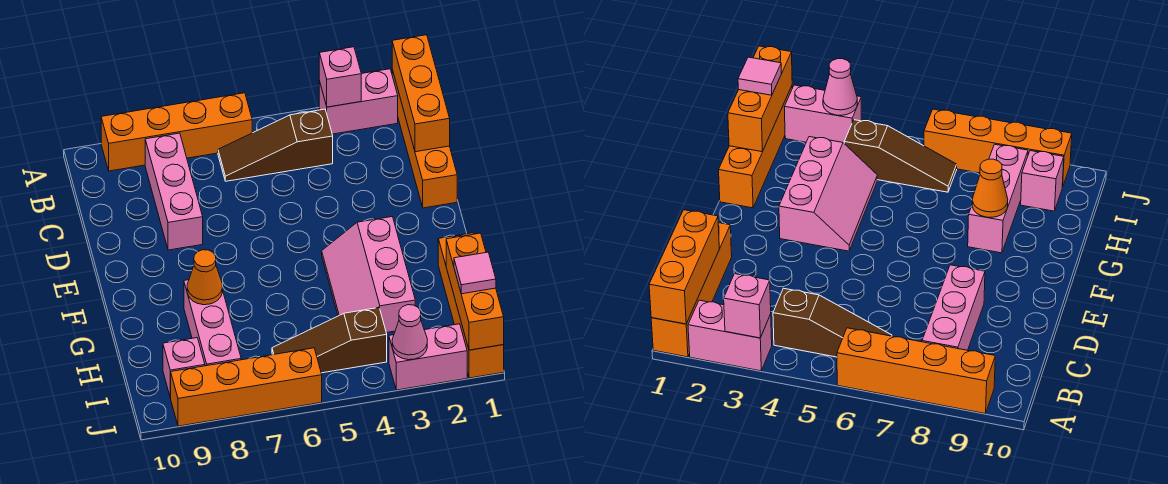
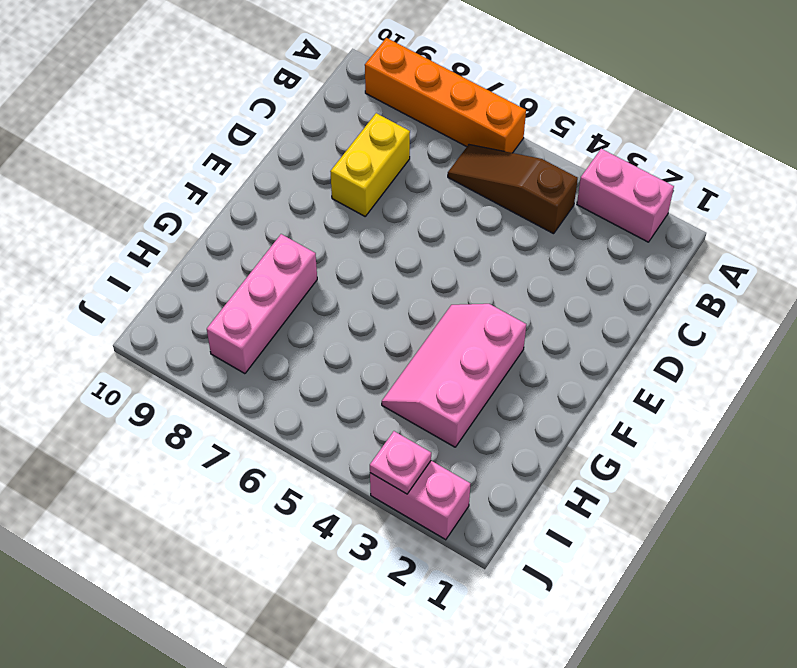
yellow brick C8:D8 level 1 -> pink brick B8:D8 level 1
pink plate J3 level 2 -> pink cone J3 level 2
none -> orange brick A1:D1 level 1
none -> orange brick G1:J1 level 1
none -> brown slope I4:I6 level 1 top 4

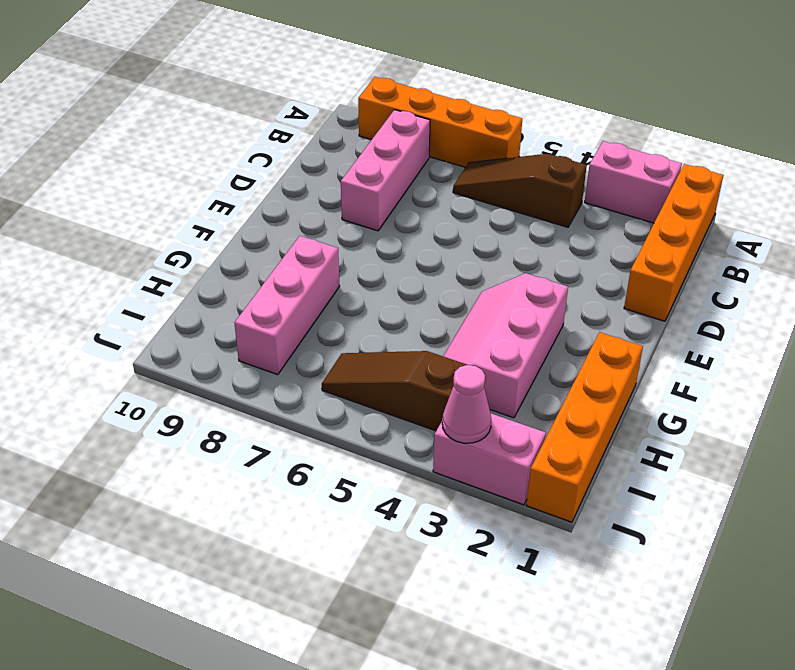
none -> pink brick I9 level 1
none -> orange brick J6:J9 level 1
none -> orange brick A1:C1 level 2

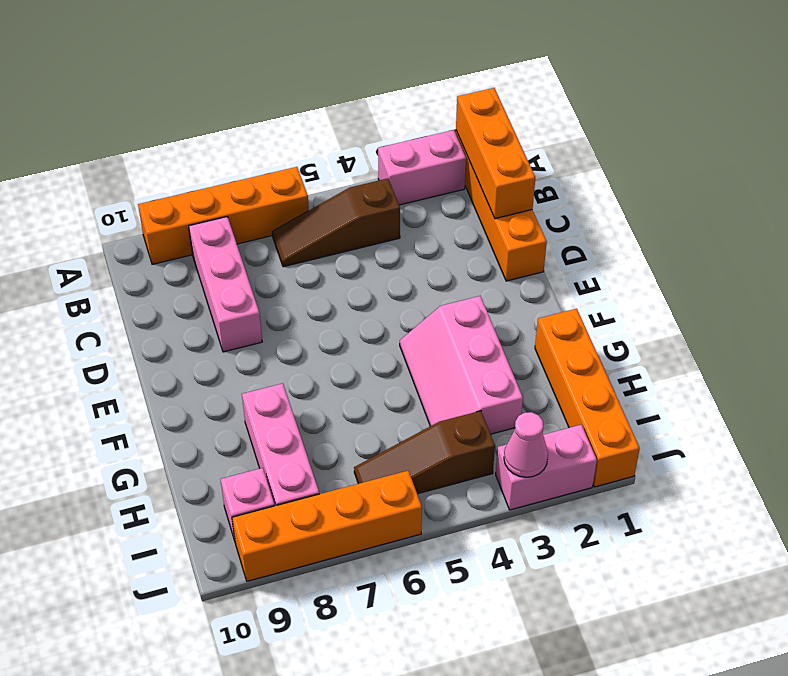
none -> pink brick A3 level 2
none -> orange cone G8 level 2
none -> orange brick H1:J1 level 2

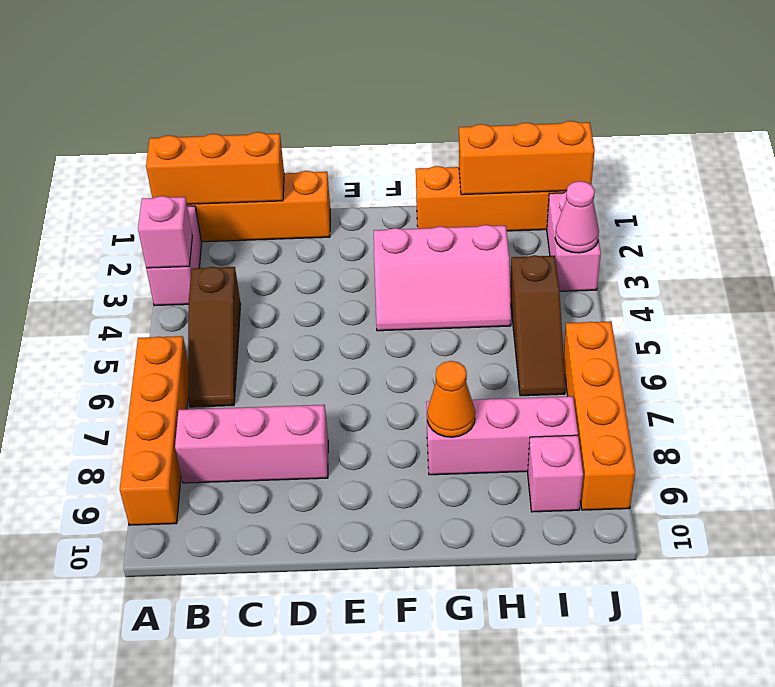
none -> pink tile I1 level 3

